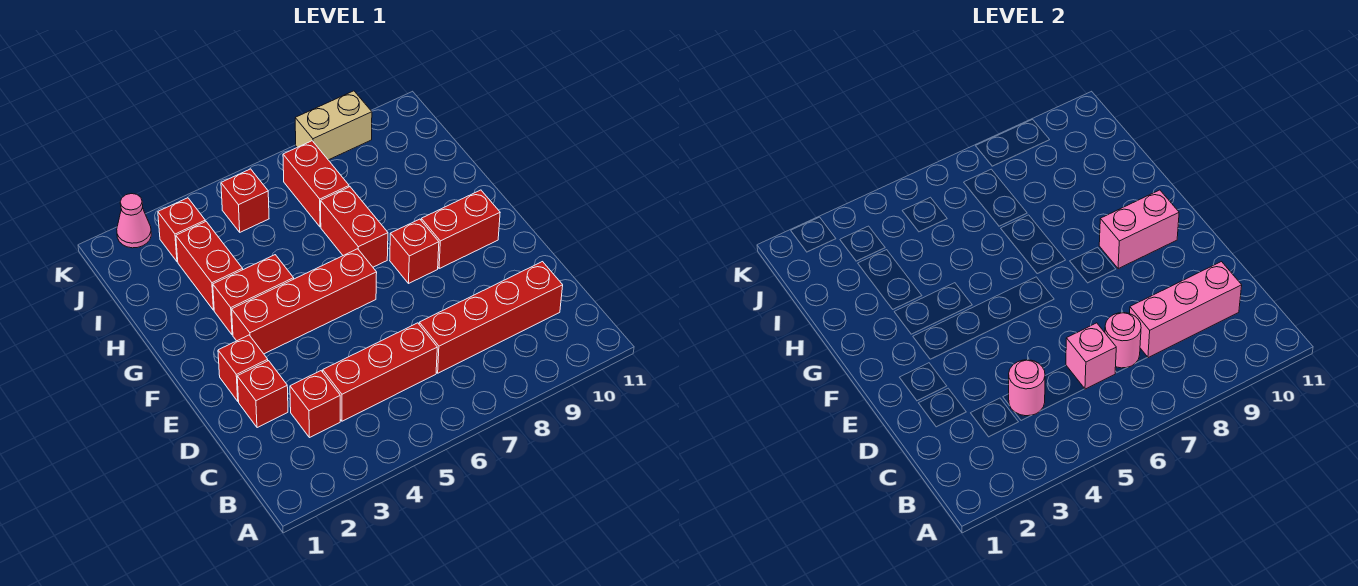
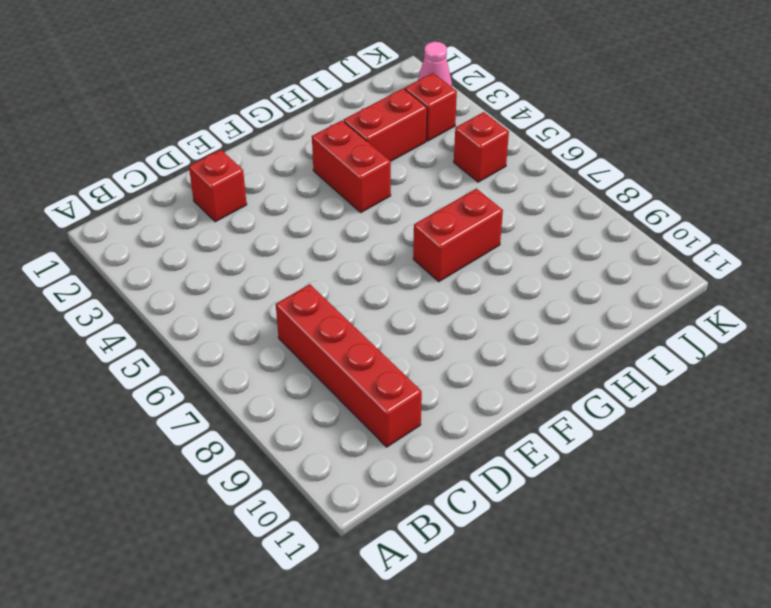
none -> red brick C3 level 1
none -> red brick C4:C6 level 1
none -> red brick E2 level 1

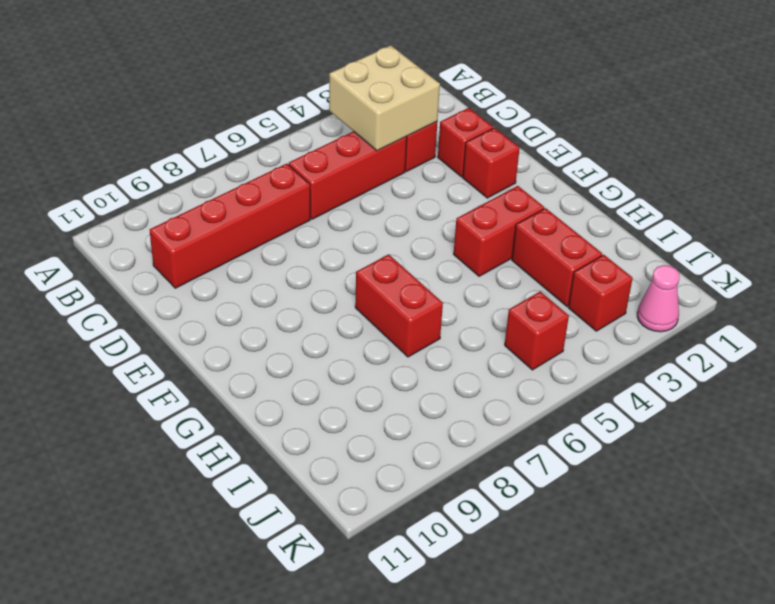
tan brick B3:C4 level 2 -> pink round brick C4 level 2
none -> red brick F3:F6 level 1
none -> red brick F8 level 1
none -> red brick F9:F10 level 1

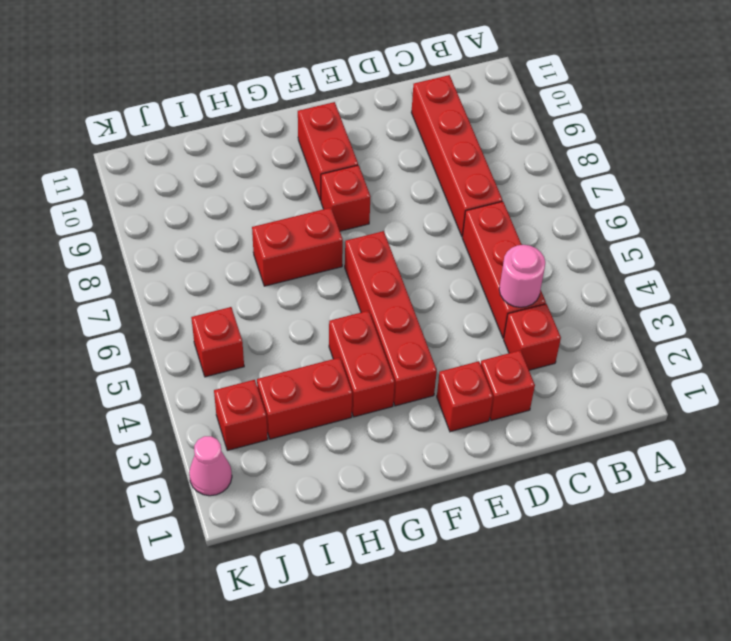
none -> red brick I7:J7 level 1
none -> tan brick K8:K9 level 1
none -> pink brick C6 level 2

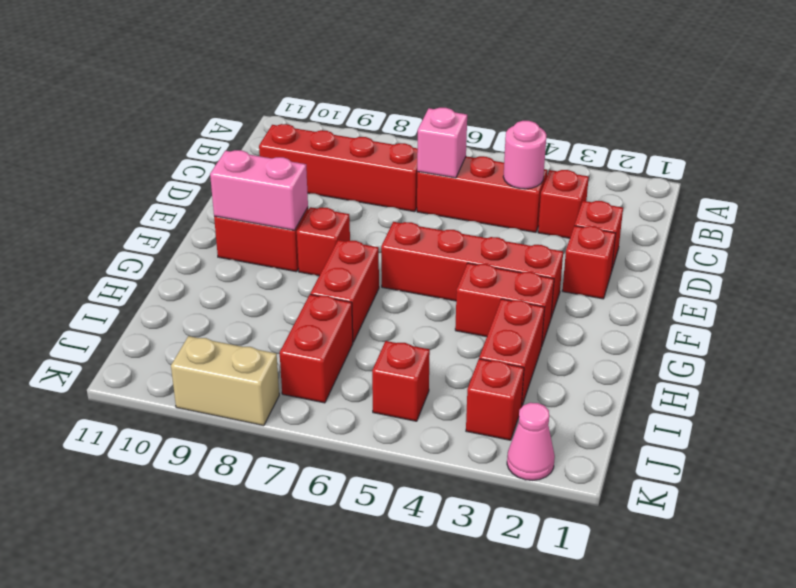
none -> pink round brick C7 level 2
none -> pink brick C8:C10 level 2

